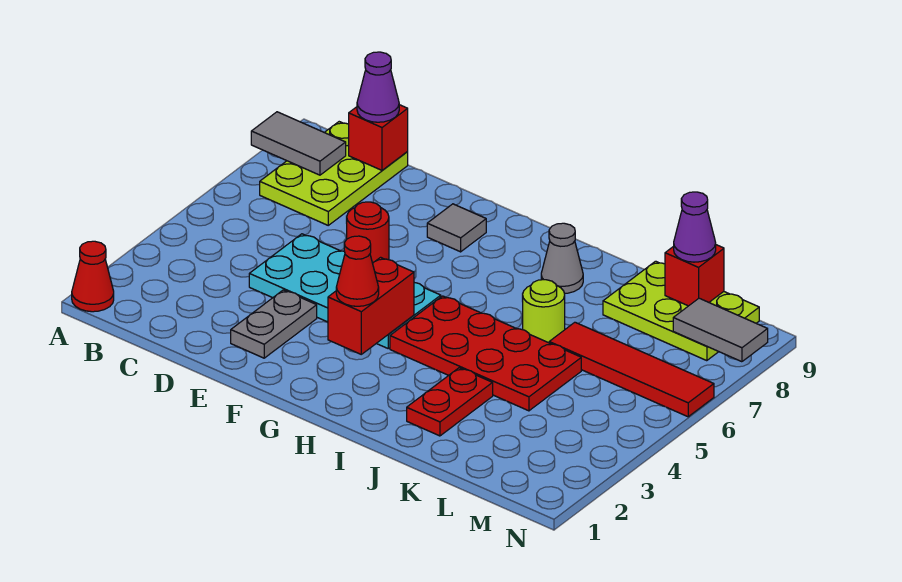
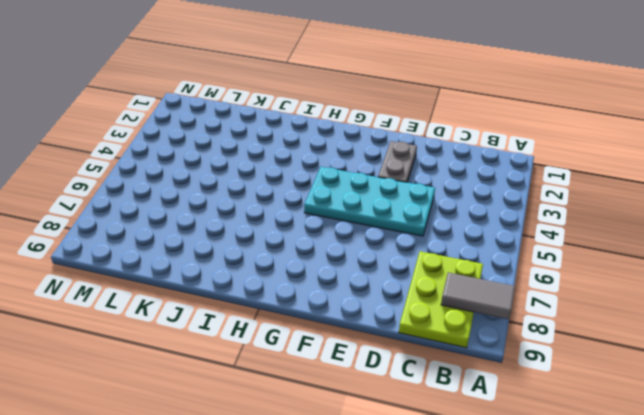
none -> red cone A1 level 1
none -> red round brick E6 level 1
none -> grey tile F8 level 1

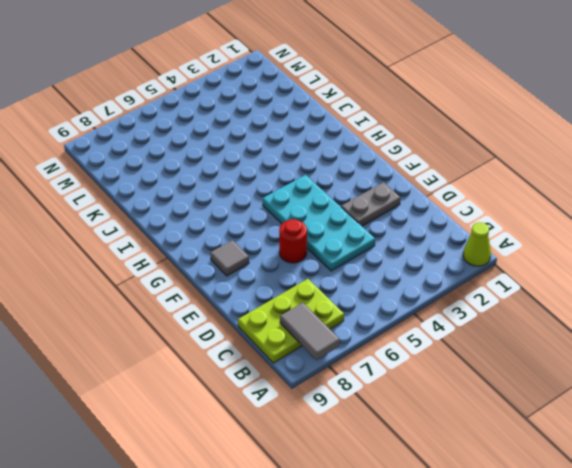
lime cone A1 level 1 -> red cone A1 level 1
none -> red plate H4:K5 level 1
none -> grey cone I8 level 1
none -> red plate J2:J3 level 1

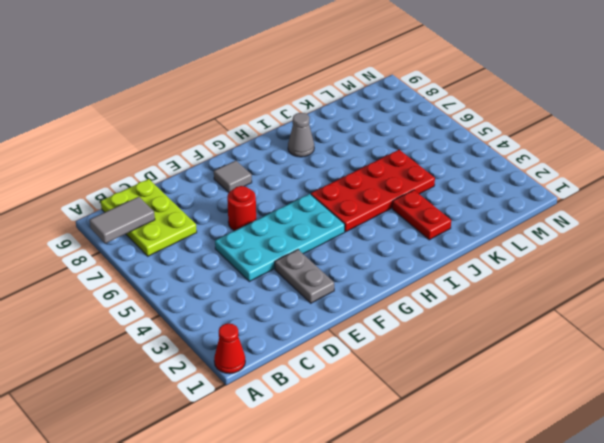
none -> lime round brick J6 level 1
none -> red tile K6:N6 level 1
none -> lime plate K8:M9 level 1

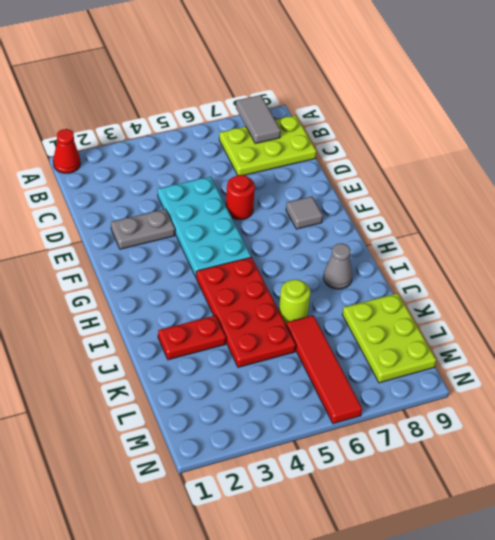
none -> red brick C9 level 2
none -> red brick G3:G4 level 2
none -> red brick L9 level 2

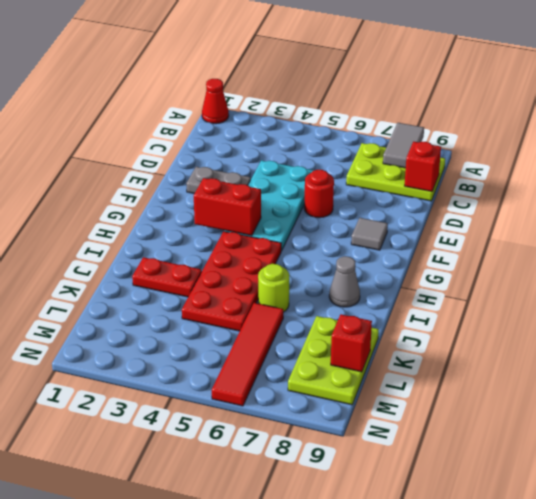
none -> grey tile M8:N8 level 2
none -> purple cone C9 level 3
none -> red cone G3 level 3

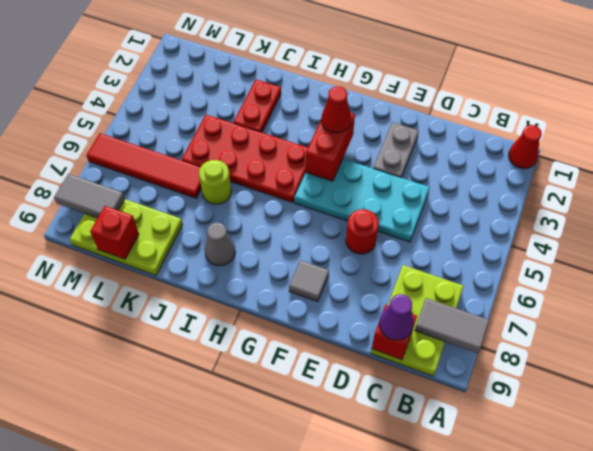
none -> purple cone L9 level 3

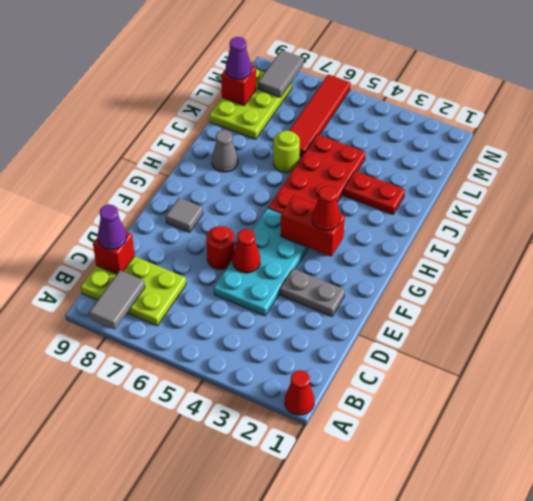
red cone E5 level 2 -> none

